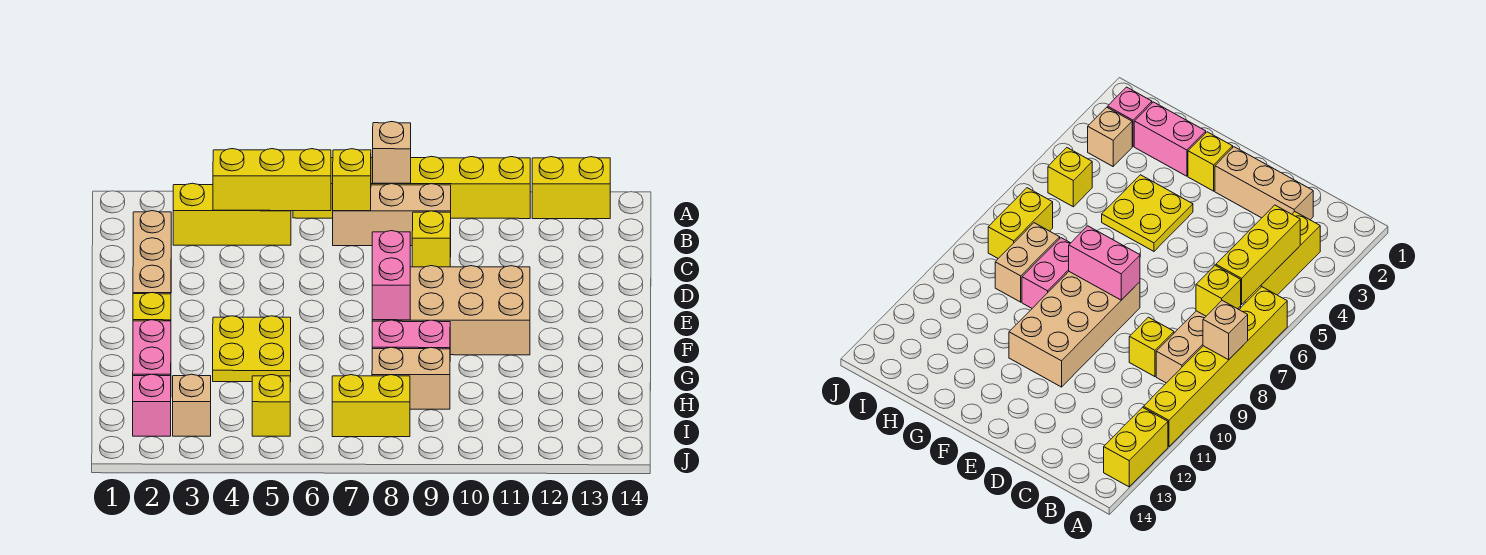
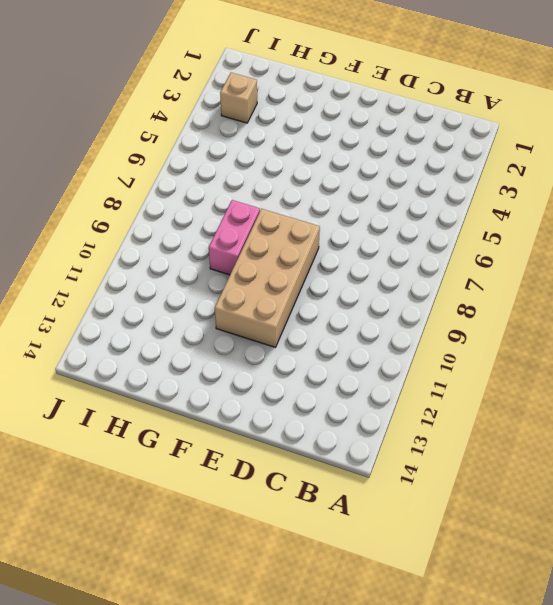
none -> yellow brick A6:A11 level 1
none -> yellow brick A12:A13 level 1
none -> yellow brick B3:B5 level 1

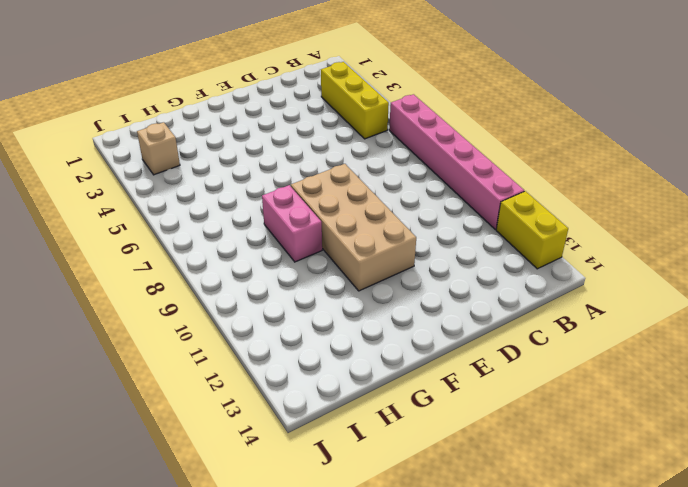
pink brick A6:A11 level 1 -> yellow brick A6:A11 level 1
none -> tan brick B7:B9 level 1
none -> tan brick C2:E2 level 1
none -> yellow brick C9 level 1

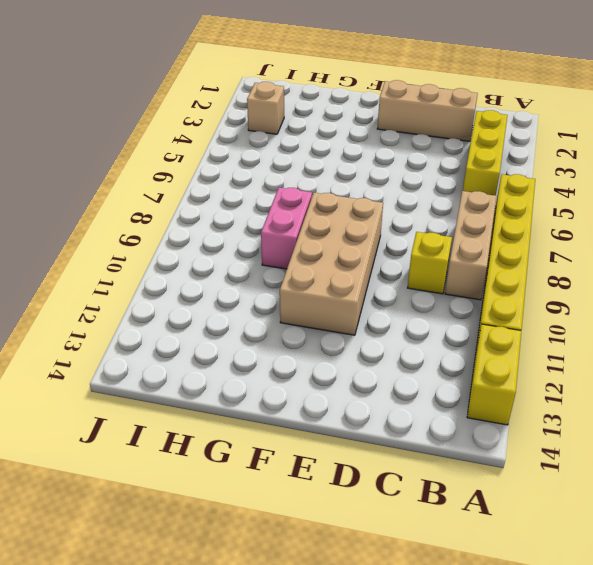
none -> yellow brick F2 level 1
none -> yellow plate F4:G5 level 1
none -> pink brick G2:H2 level 1

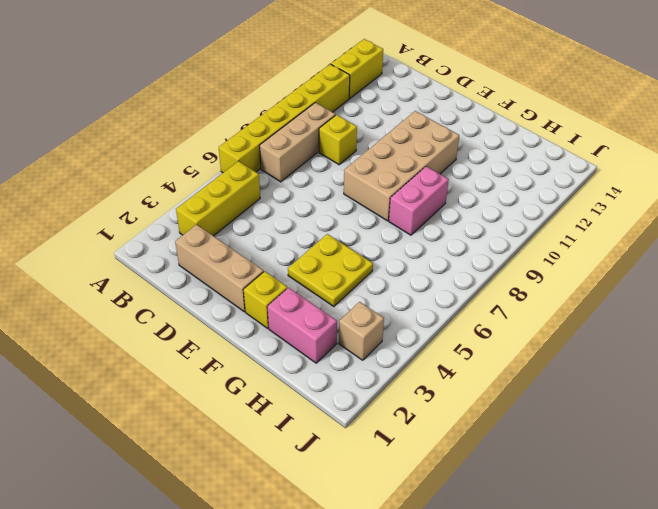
none -> tan brick H8:H9 level 1
none -> pink brick I2 level 1
none -> yellow brick I5 level 1

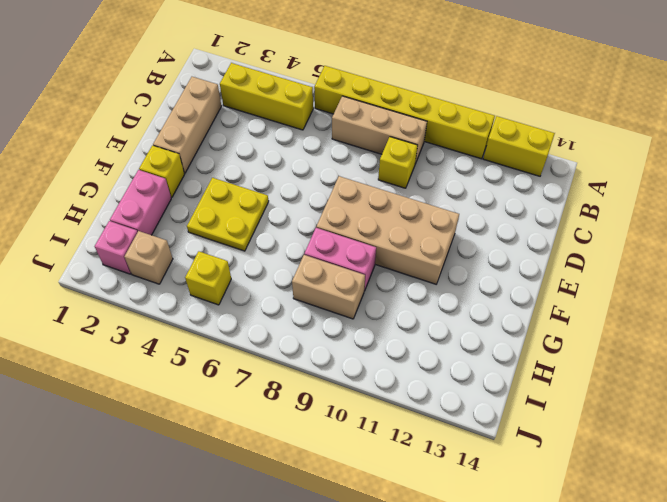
none -> yellow brick I7:I8 level 1
none -> tan brick A8 level 2
none -> yellow brick B4:B6 level 2

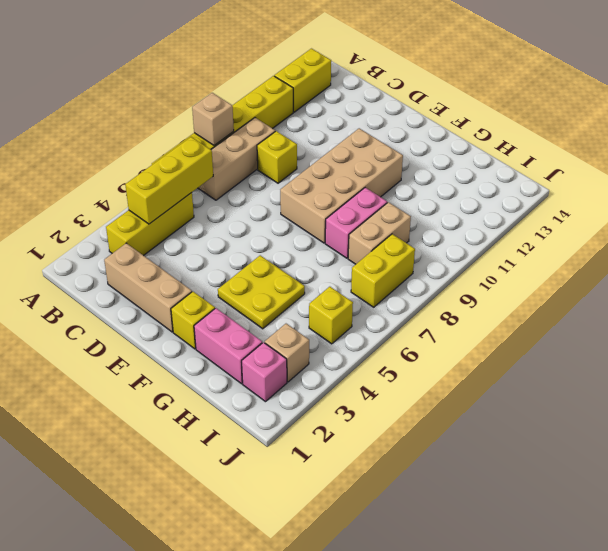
none -> yellow brick B7 level 2
none -> pink brick E8:F8 level 2

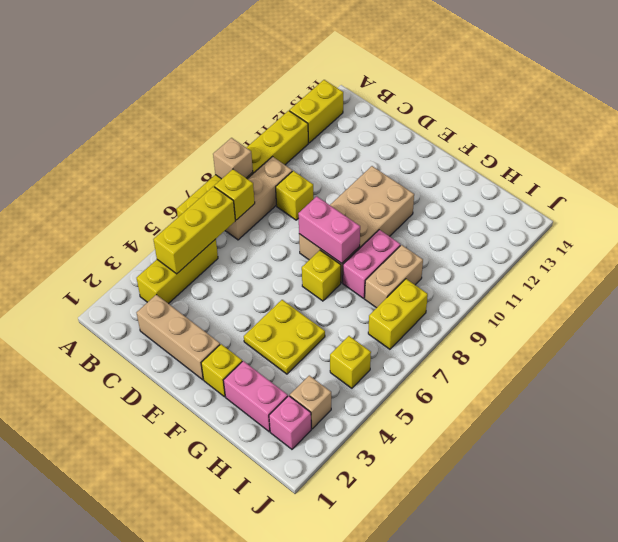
yellow brick F7 level 1 -> none

